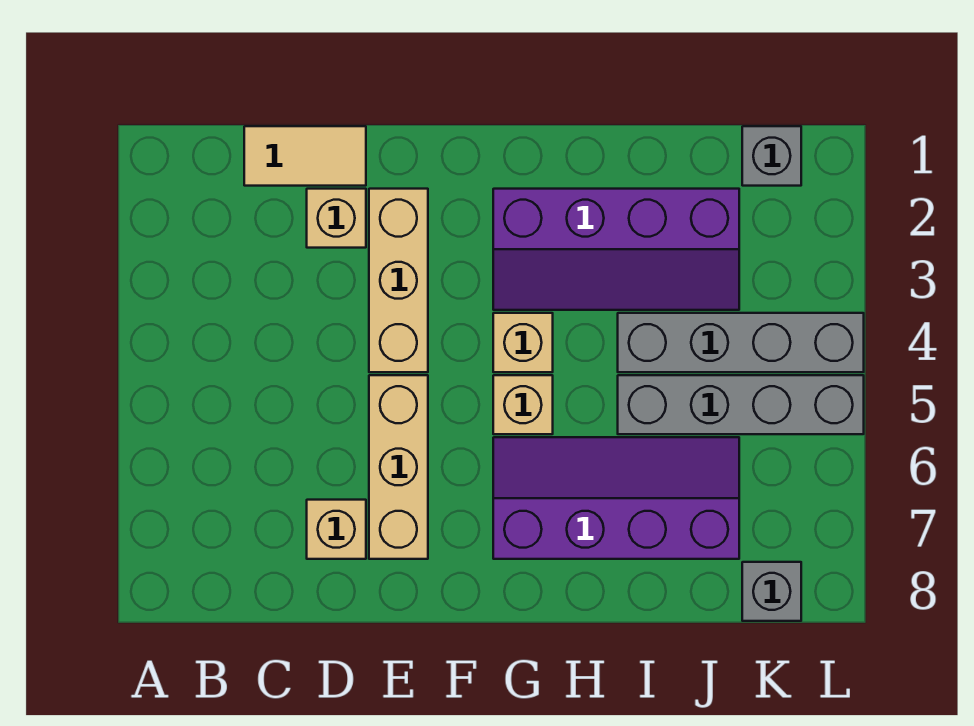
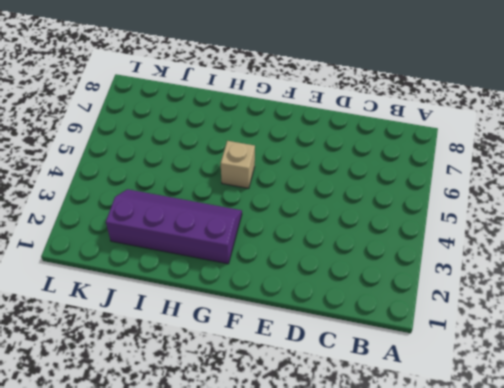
none -> tan tile C1:D1 level 1
none -> tan brick D2 level 1
none -> tan brick D7 level 1

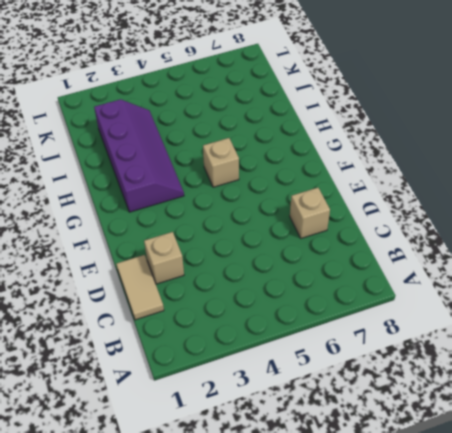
none -> tan brick E2:E4 level 1
none -> tan brick E5:E7 level 1
none -> tan brick G4 level 1

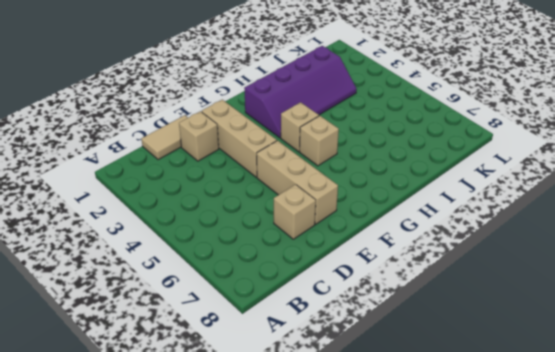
none -> purple slope G6:J7 level 1 top 7
none -> grey brick I4:L4 level 1
none -> grey brick I5:L5 level 1

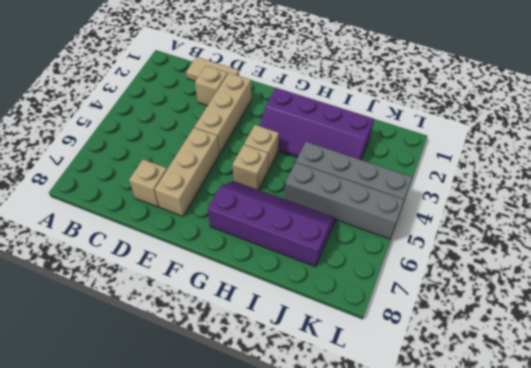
none -> grey brick K1 level 1
none -> grey brick K8 level 1

